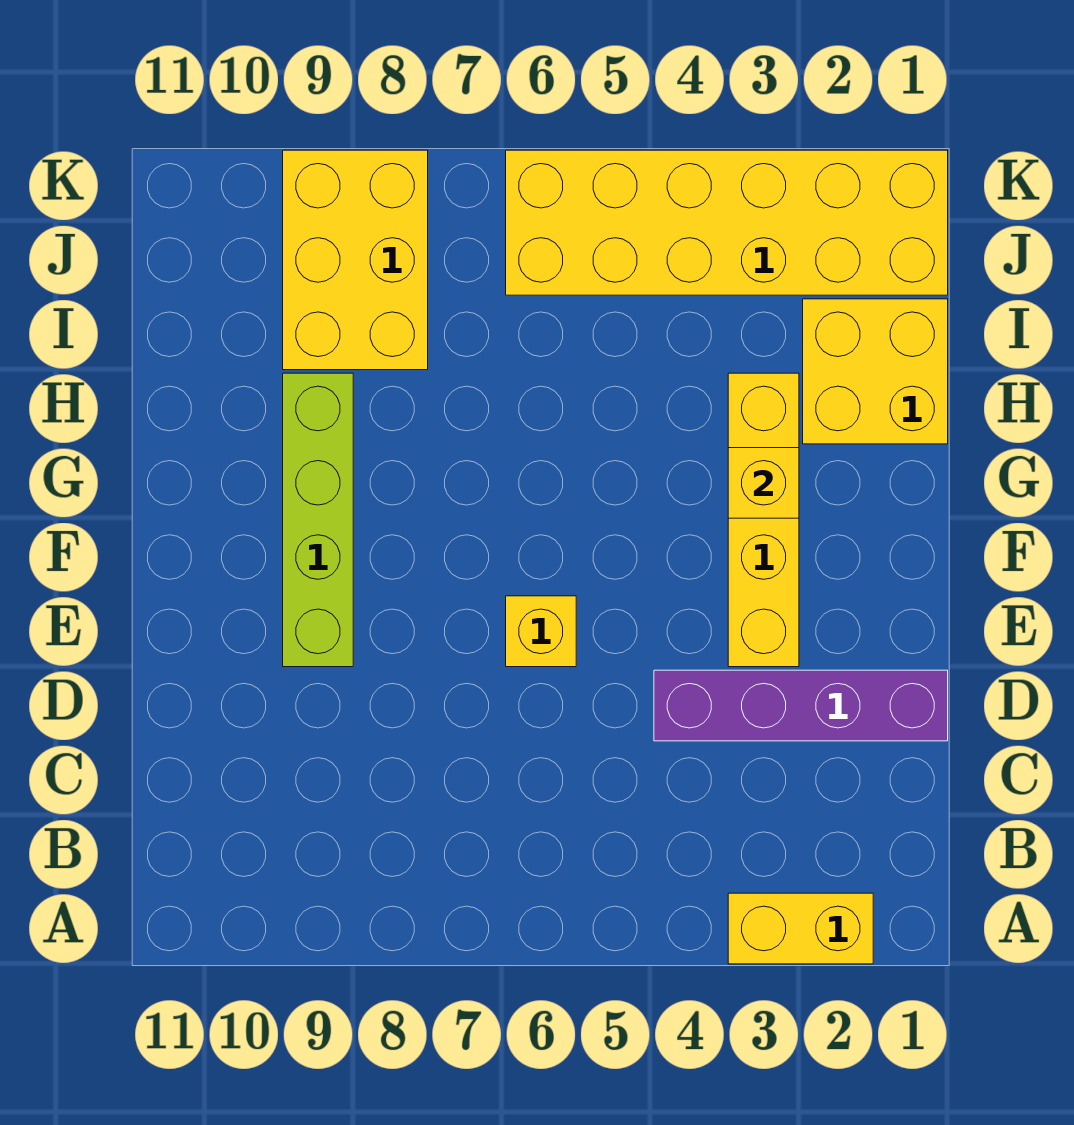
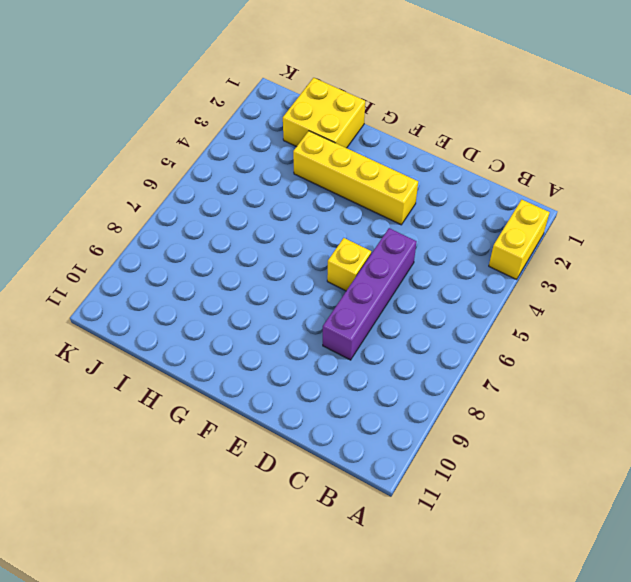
purple brick D5:D8 level 1 -> purple brick D1:D4 level 1
none -> lime brick E9:H9 level 1
none -> yellow brick I8:K9 level 1

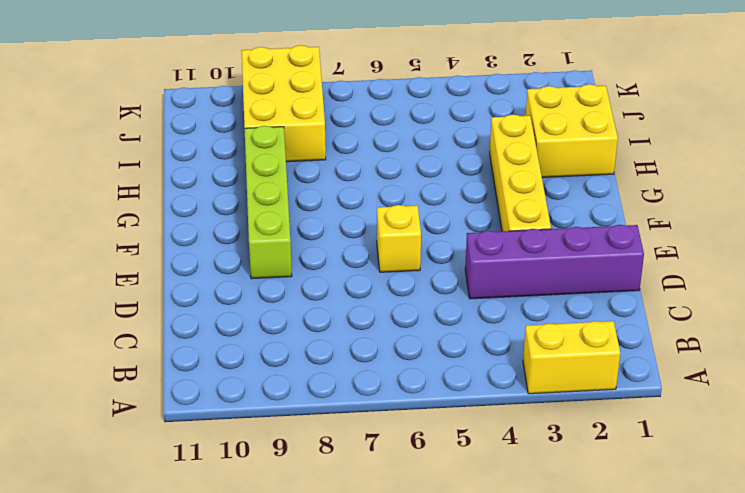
none -> yellow brick J1:K6 level 1
none -> yellow brick G3 level 2

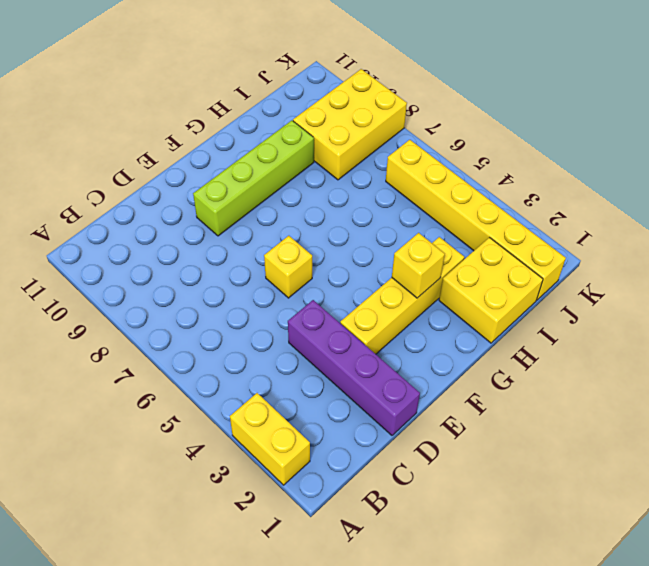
yellow brick J1:J6 level 1 -> yellow brick J1:K6 level 1

